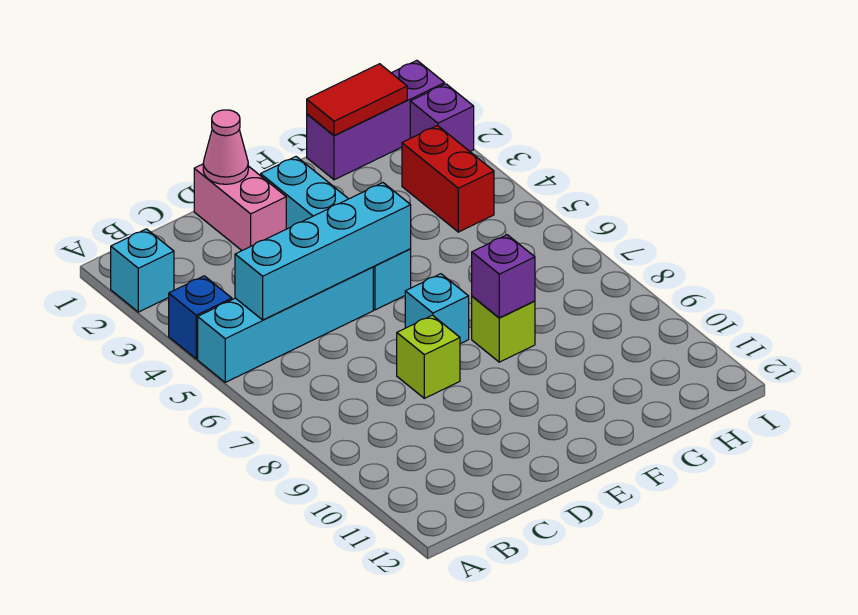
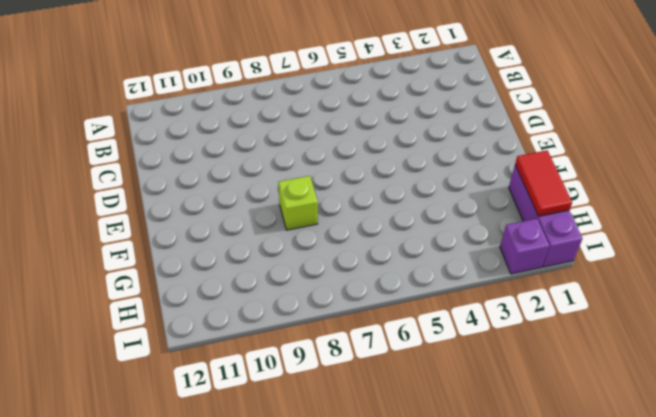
none -> cyan brick A2 level 1
none -> blue brick A4 level 1
none -> cyan brick A5:D5 level 1

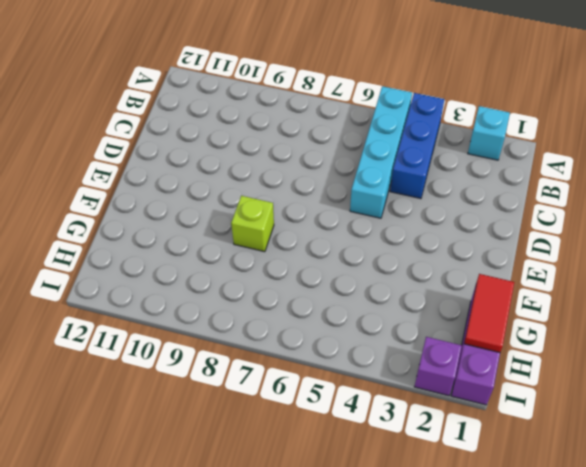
blue brick A4:C4 level 1 -> blue brick A4 level 1
none -> pink brick D1:D2 level 1
none -> lime brick D8 level 1
none -> cyan brick E2:E5 level 1

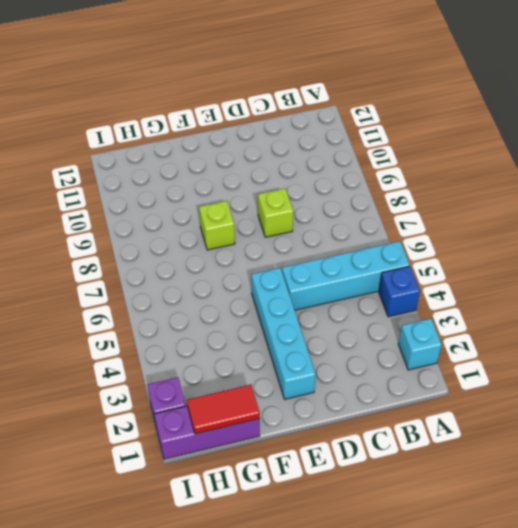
none -> pink brick D1:D2 level 1
none -> cyan brick E7 level 1
none -> red brick H3:H4 level 1

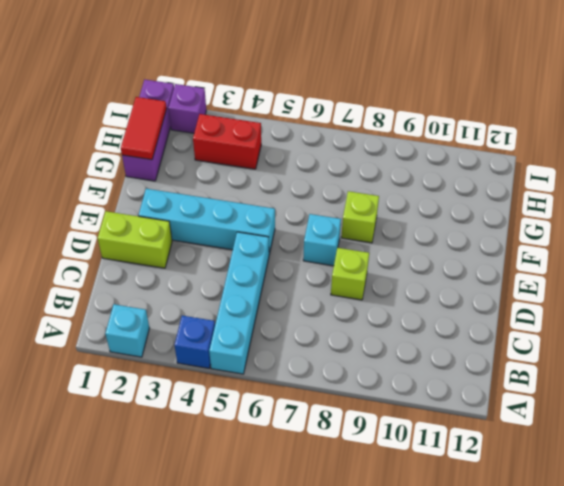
lime brick D1:D2 level 1 -> pink brick D1:D2 level 1
none -> cyan brick B5:E5 level 2
none -> pink cone D1 level 2
none -> purple brick F8 level 2

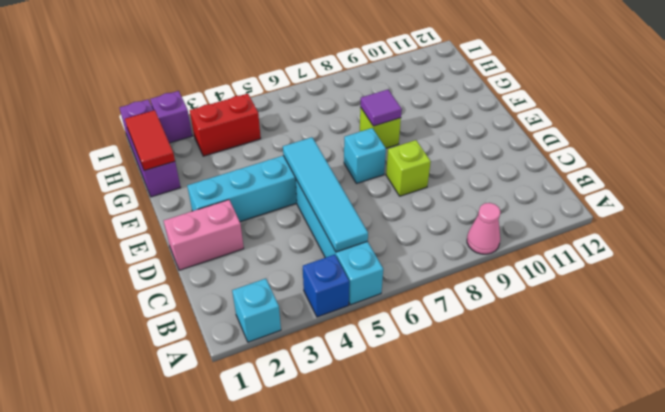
pink cone A9 level 1 -> pink cone D1 level 2
cyan tile B5:E5 level 2 -> cyan brick B5:E5 level 2
purple tile F8 level 2 -> purple brick F8 level 2

